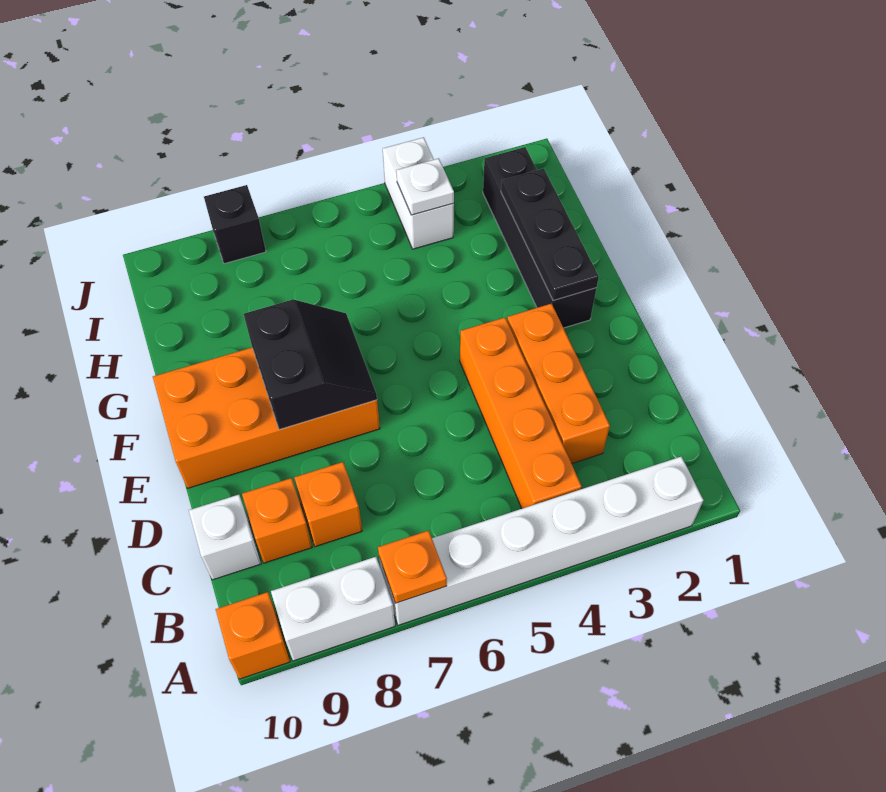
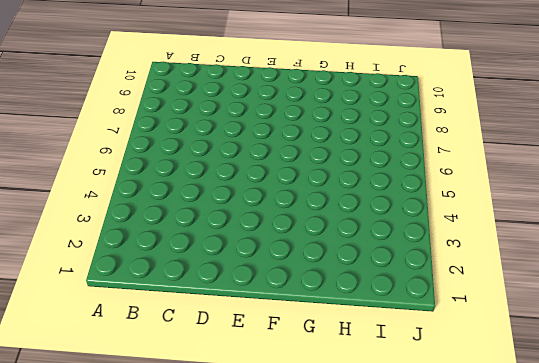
none -> white brick A2:A7 level 1
none -> white brick A8:A9 level 1
none -> orange brick A10 level 1

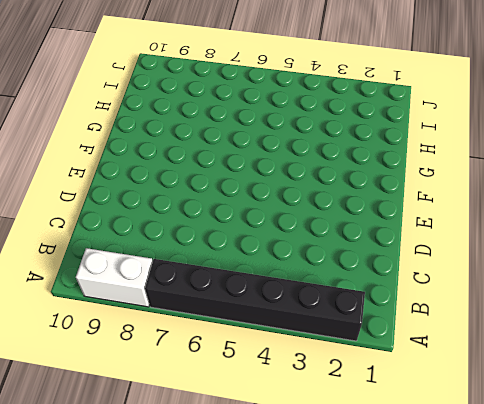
black brick A2:A7 level 1 -> white brick A2:A7 level 1
none -> orange brick A10 level 1
none -> orange brick B4:E4 level 1
none -> orange brick C3:E3 level 1

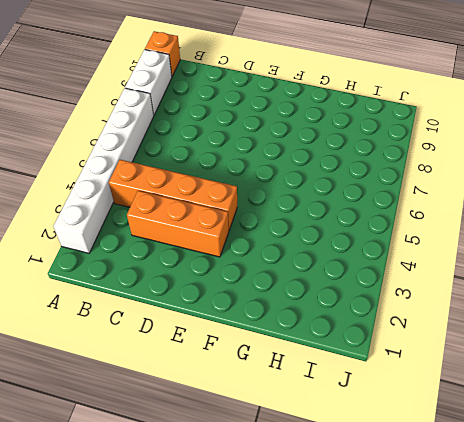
none -> orange brick C8 level 1
none -> orange brick C9 level 1
none -> white brick C10 level 1

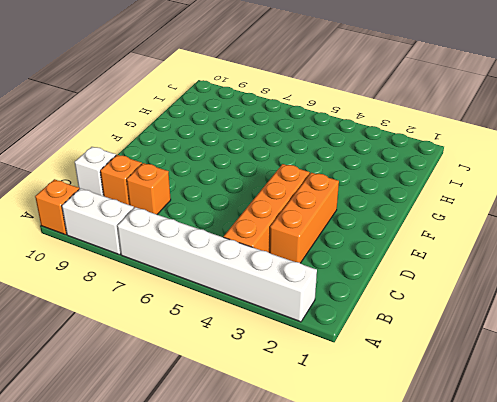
none -> orange brick E7:F10 level 1
none -> black brick F2:I2 level 1
none -> white brick I4:J4 level 1

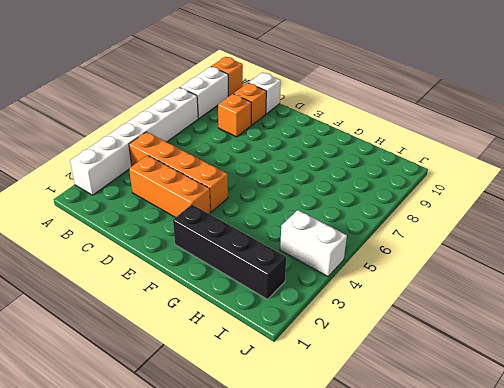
none -> orange brick E7:F10 level 1
none -> black brick J8 level 1
none -> orange plate A7 level 2

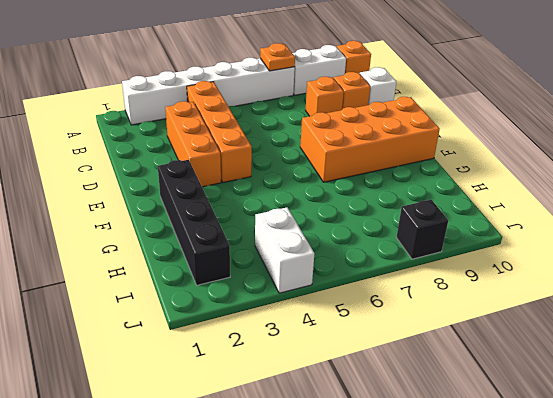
none -> black slope E7:F8 level 2 top 8
none -> black plate F2:H2 level 2
none -> white plate I4 level 2

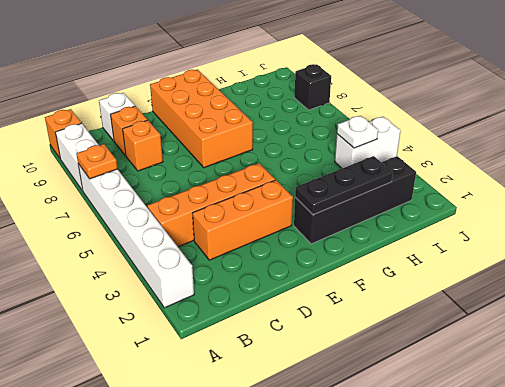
none -> black slope E7:F8 level 2 top 8

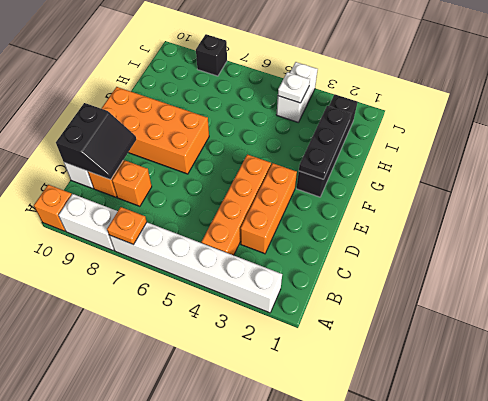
black slope C9:D10 level 2 top 10 -> black slope E7:F8 level 2 top 8

